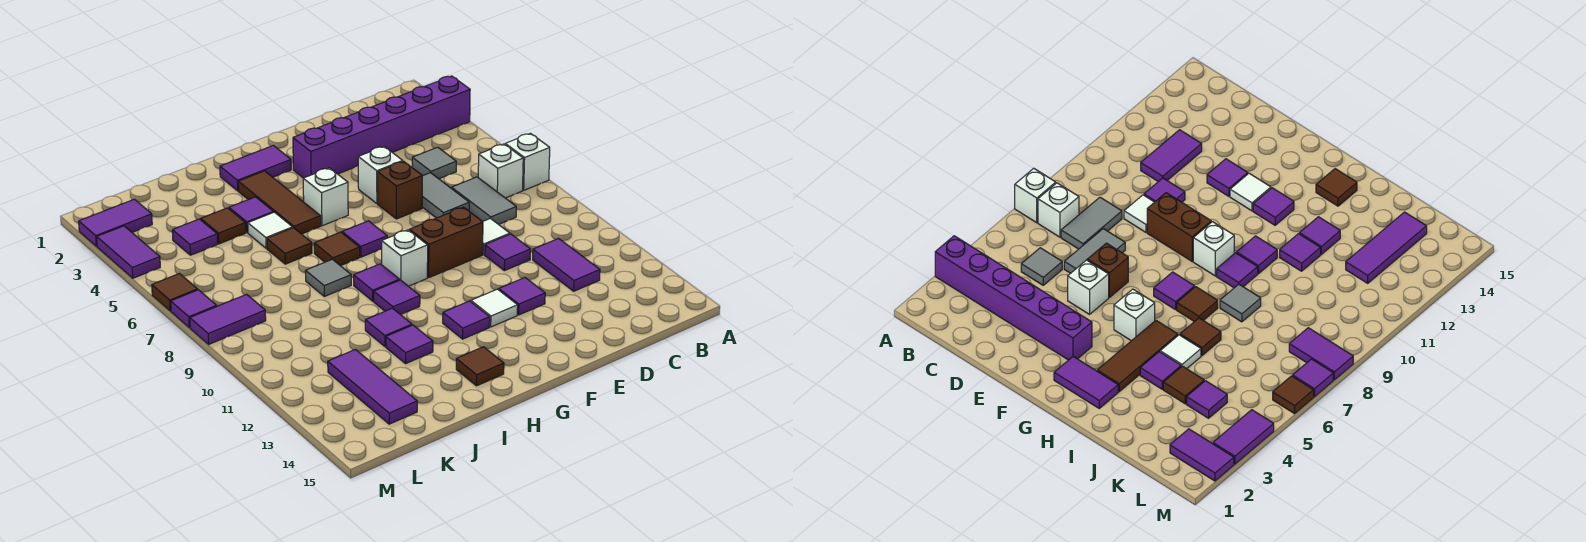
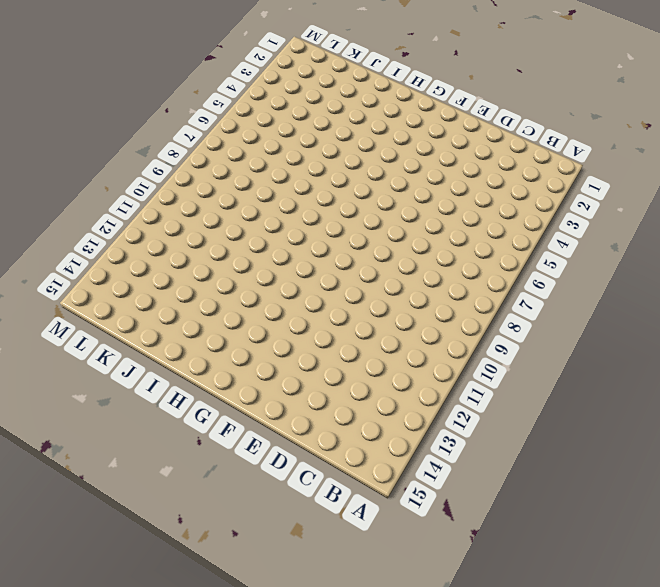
none -> purple brick A3:F3 level 1
none -> white brick A7 level 1
none -> white brick B7 level 1
none -> grey tile C5 level 1

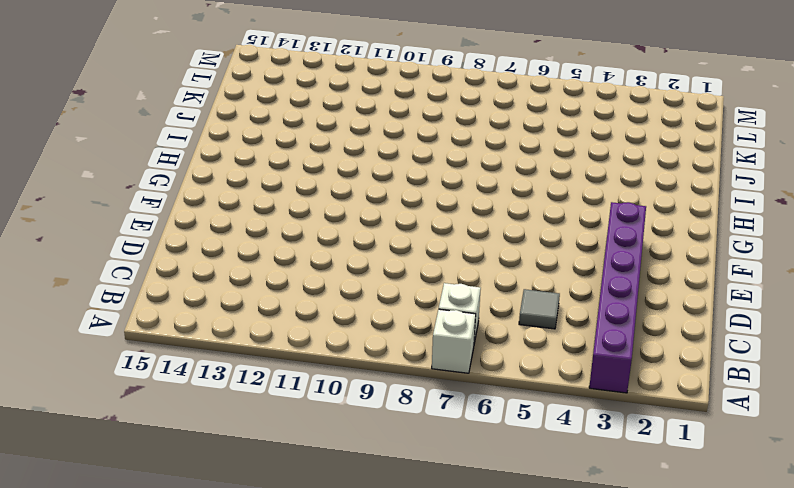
none -> grey tile C7:C8 level 1
none -> purple tile C11:C12 level 1
none -> grey tile D6:D7 level 1
none -> white tile D9 level 1

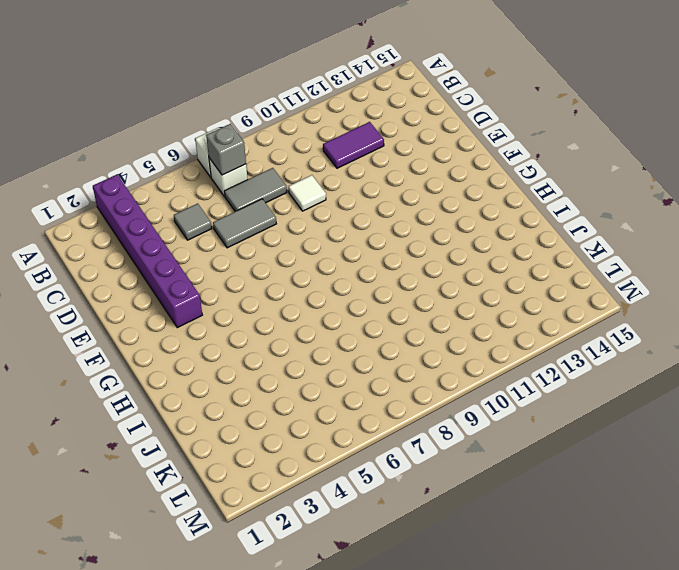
grey brick B7 level 2 -> none
none -> purple tile D10 level 1
none -> white brick E5 level 1
none -> brown brick E6 level 1
none -> brown brick E9:F9 level 1

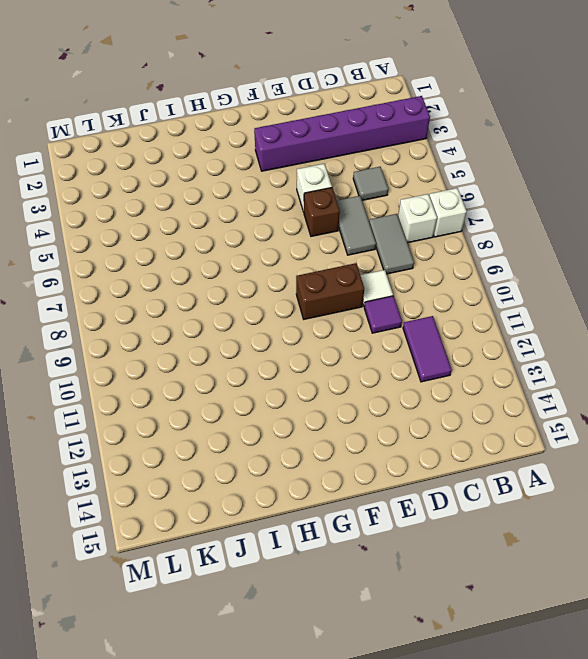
none -> purple tile E12 level 1
none -> white tile F12 level 1
none -> purple tile G2:H2 level 1
none -> white brick G5 level 1

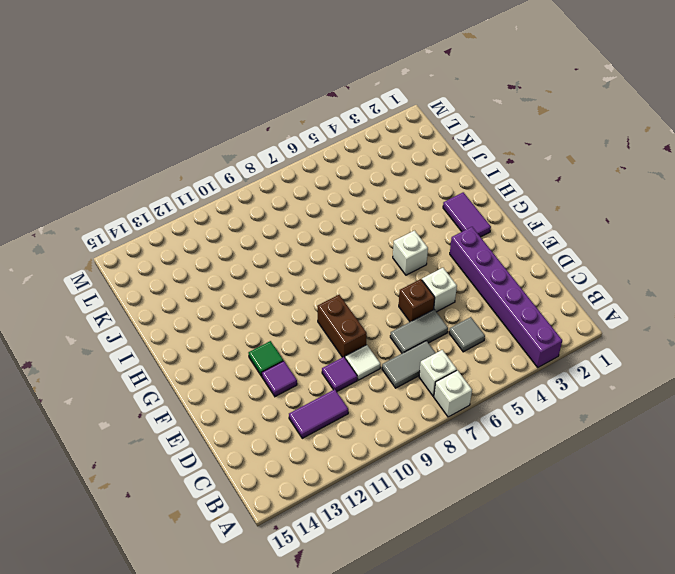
green tile F12 level 1 -> white tile F12 level 1
none -> purple tile G7 level 1
none -> white brick G9 level 1
none -> purple tile G12 level 1
none -> brown tile H3:H5 level 1

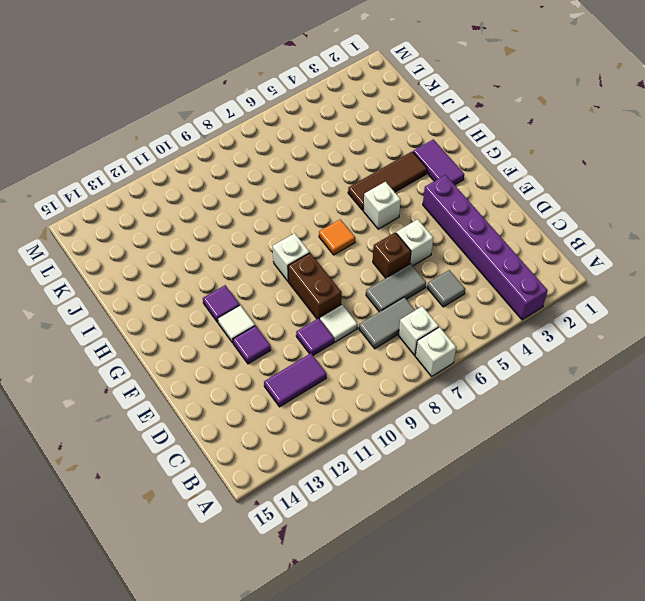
orange tile G7 level 1 -> purple tile G7 level 1
none -> brown tile H7 level 1
none -> purple tile H9 level 1
none -> purple tile H10 level 1
none -> brown tile H14 level 1

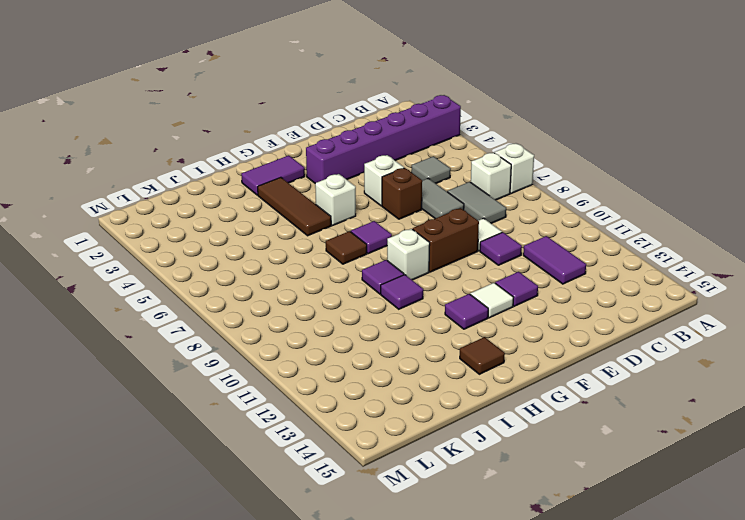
none -> purple tile I4 level 1
none -> white tile I5 level 1
none -> brown tile I6 level 1
none -> grey tile I8 level 1

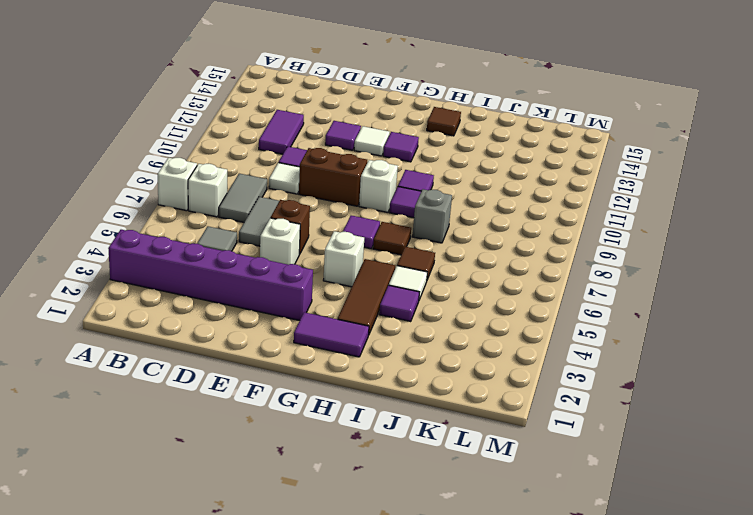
grey brick I8 level 1 -> grey tile I8 level 1
none -> purple tile I11 level 1
none -> purple tile I12 level 1
none -> brown tile J4 level 1
none -> purple tile K4 level 1

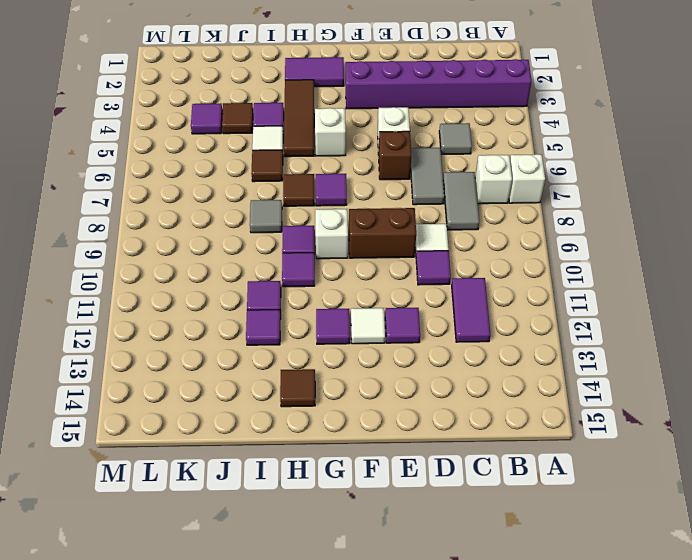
none -> purple tile K12:K14 level 1
none -> purple tile L2:M2 level 1
none -> purple tile L8:M8 level 1
none -> purple tile M3:M4 level 1

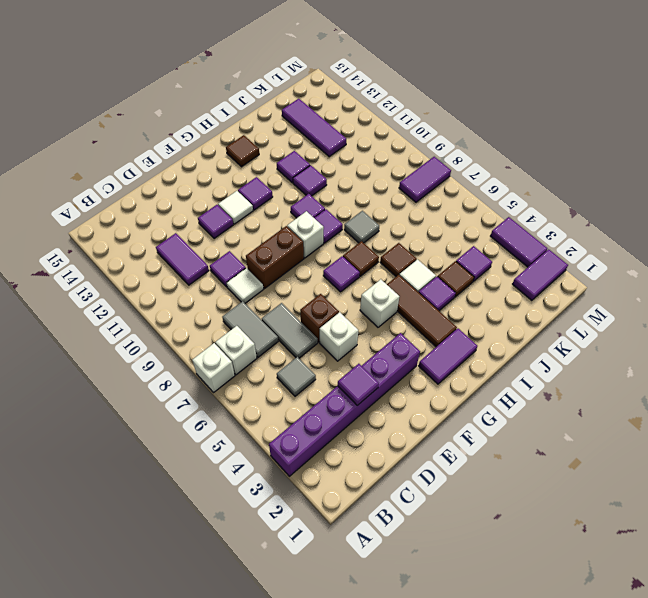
purple tile D3 level 2 -> purple tile M7 level 1
none -> brown tile M6 level 1

